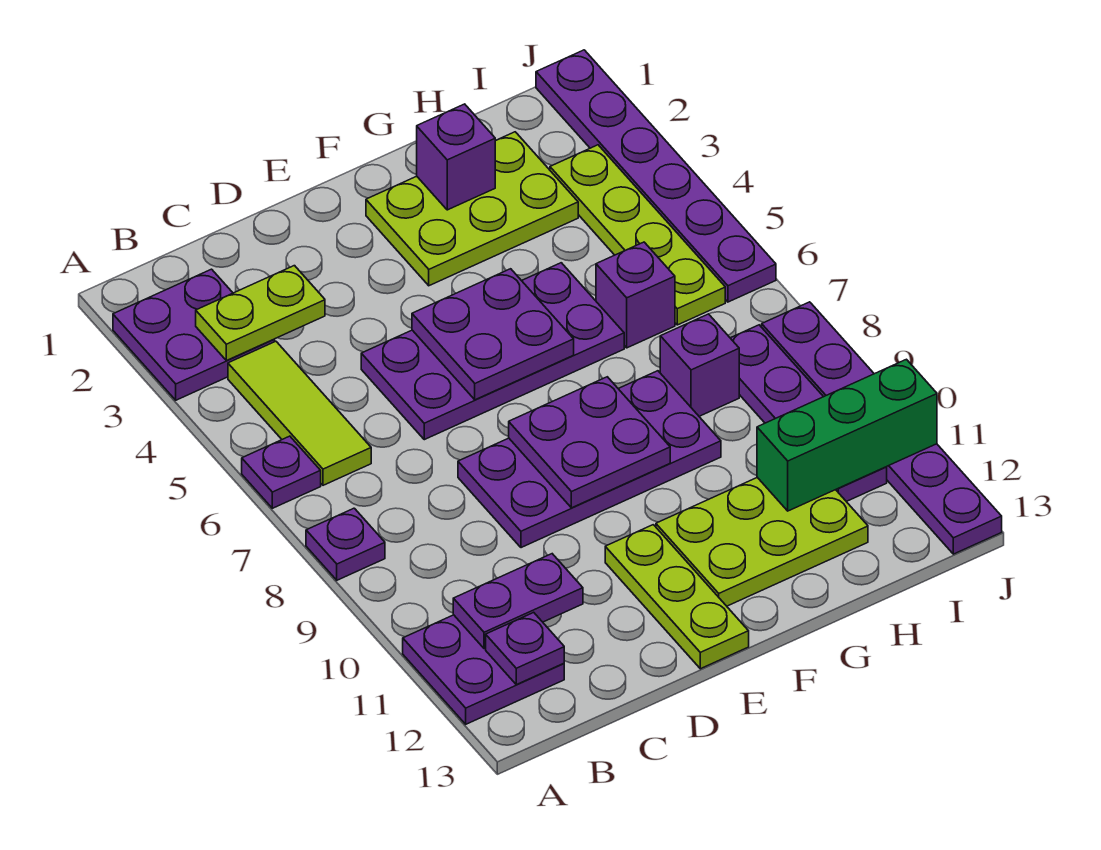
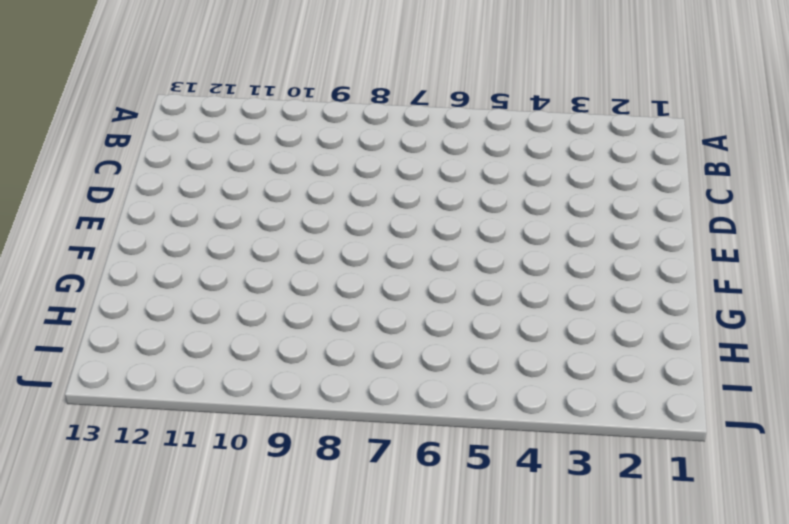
none -> purple plate A2:B3 level 1
none -> purple plate A6 level 1
none -> purple plate A8 level 1

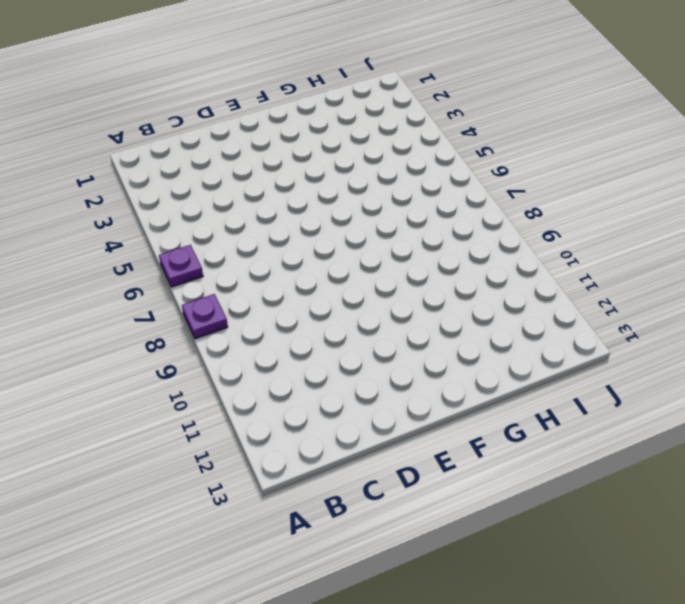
none -> purple plate A2:B3 level 1
none -> purple plate A11:B12 level 1
none -> lime tile B4:B6 level 1

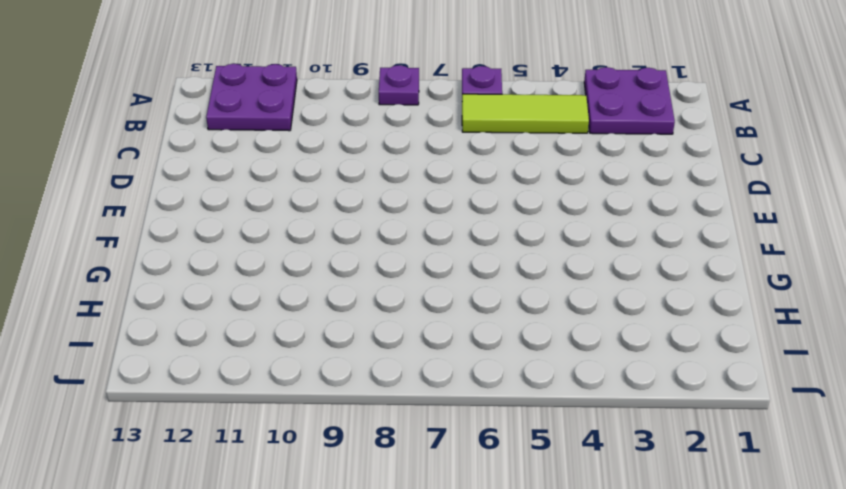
none -> purple plate D5:G6 level 1
none -> purple plate D8:G9 level 1
none -> lime plate E11:E13 level 1

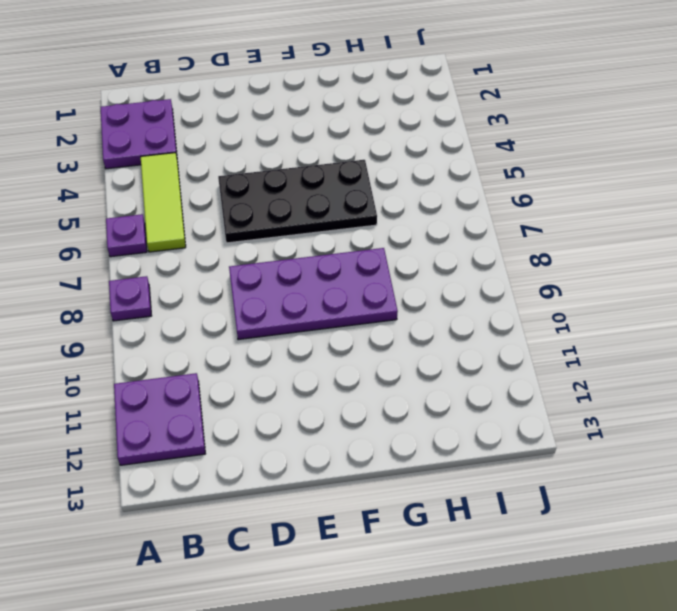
black plate D5:G6 level 1 -> purple plate D5:G6 level 1
none -> lime plate E11:E13 level 1
none -> lime plate F2:H3 level 1
none -> lime plate F11:H12 level 1

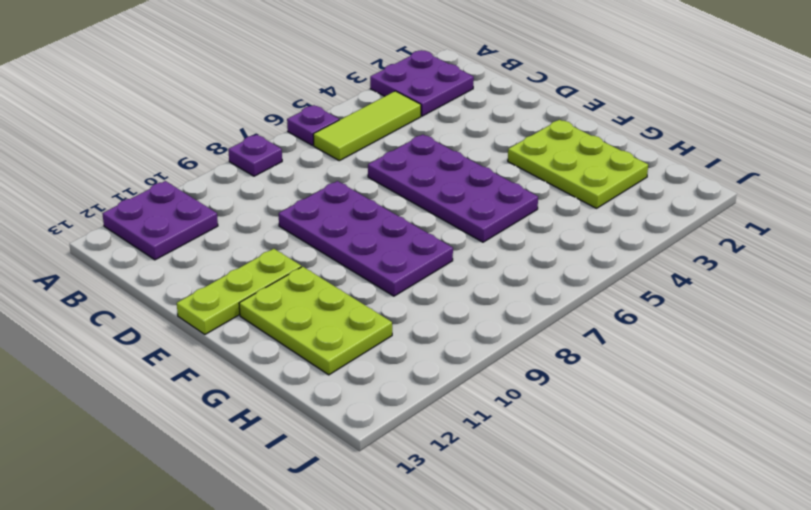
none -> purple brick H6 level 1
none -> purple brick H8 level 1
none -> lime plate I3:I6 level 1

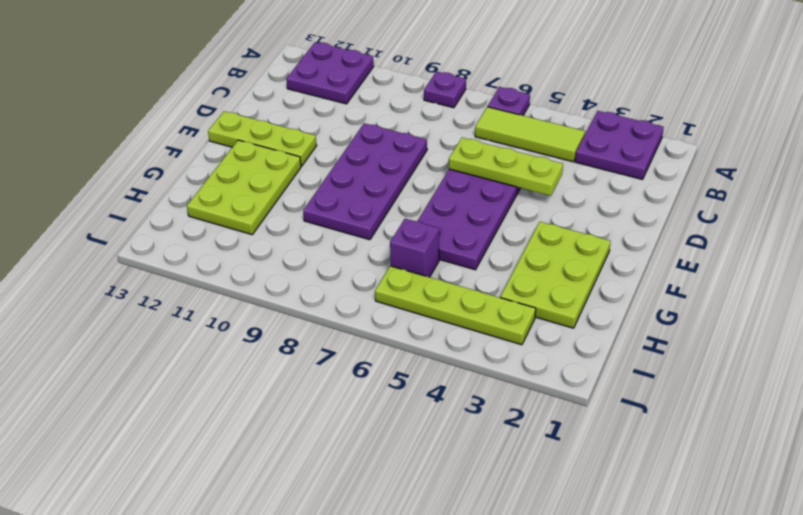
lime plate D4:D6 level 2 -> none
none -> purple brick H8 level 1
none -> purple plate I8:I11 level 1
none -> purple plate J1:J6 level 1

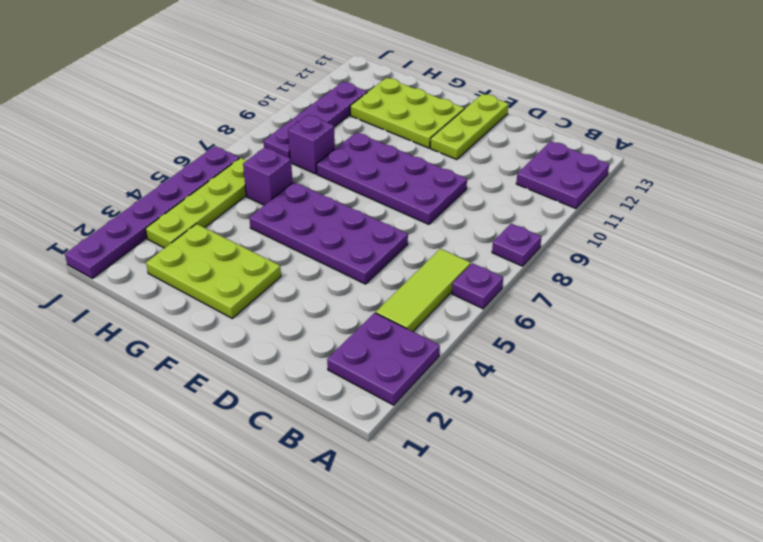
none -> purple plate J8:J13 level 1
none -> lime plate B3:C3 level 2
none -> purple plate B11:C11 level 2

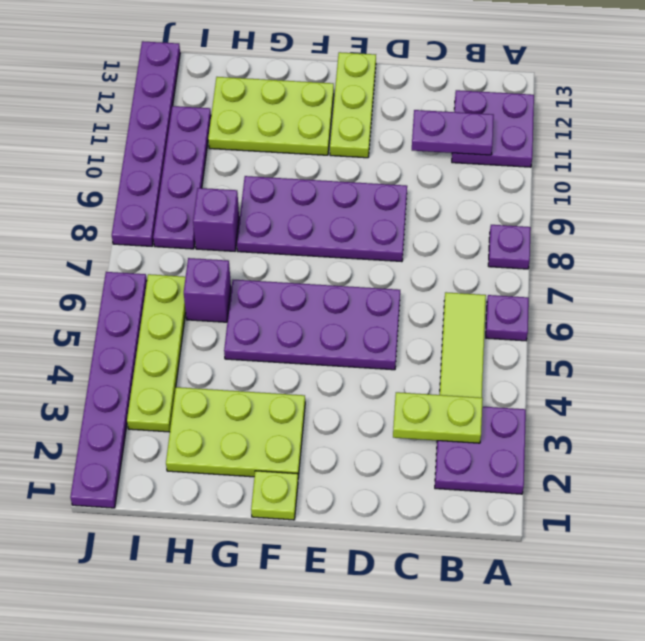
lime plate F1 level 1 -> none
none -> purple plate B12 level 2
none -> purple plate E5:F6 level 2
none -> purple plate E8:F9 level 2

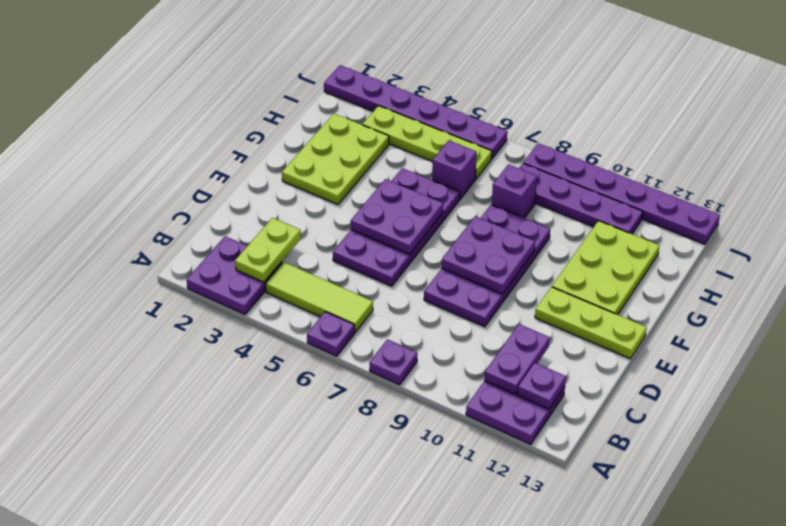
none -> purple brick G2 level 2
none -> green brick H11:J11 level 2

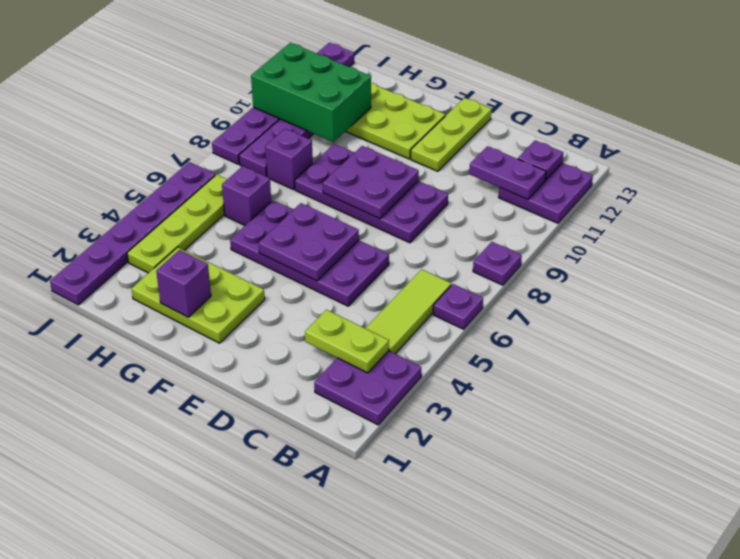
green brick H10:J11 level 2 -> green brick H11:J11 level 2

